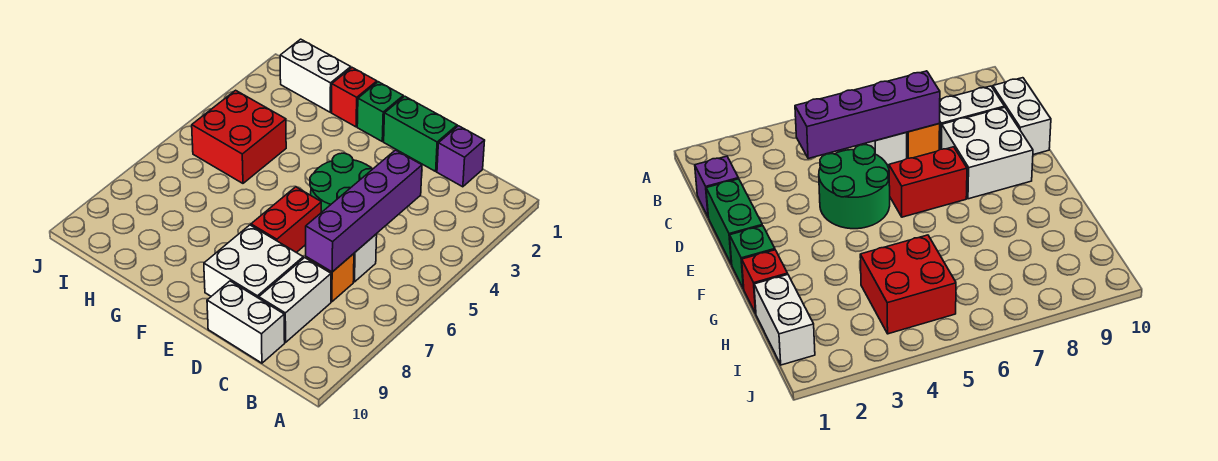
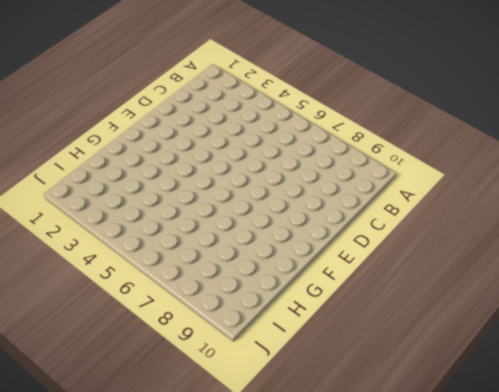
none -> purple brick C1 level 1
none -> white brick C6 level 1
none -> orange brick C7 level 1

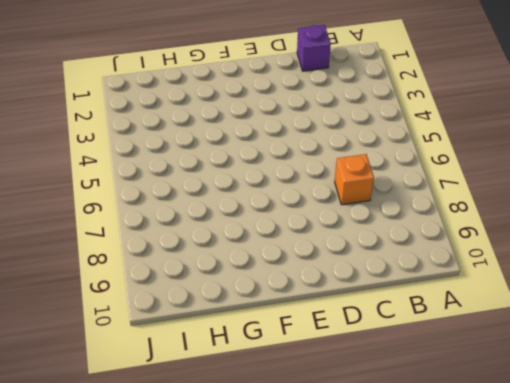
none -> white brick C6 level 1
none -> white brick C8:C9 level 1
none -> white brick C10:D10 level 1

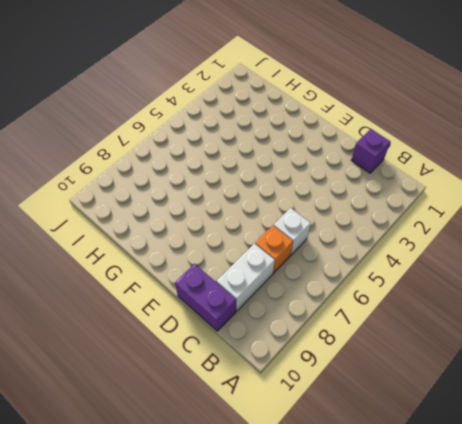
purple brick C10:D10 level 1 -> white brick C10:D10 level 1
none -> green brick D1:E1 level 1
none -> green round brick D4:E5 level 1
none -> white brick D8:E9 level 1

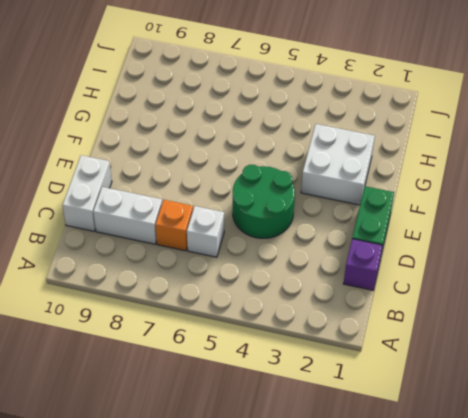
white brick F2:G3 level 1 -> white brick D8:E9 level 1
none -> red brick E6:E7 level 1
none -> green brick F1 level 1
none -> red brick G1 level 1

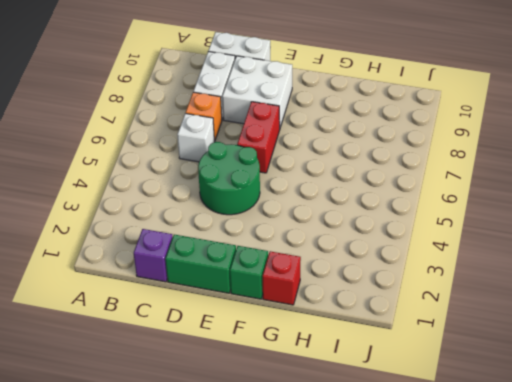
none -> white brick H1:I1 level 1
none -> red brick H4:I5 level 1
none -> purple brick C4:C7 level 2

